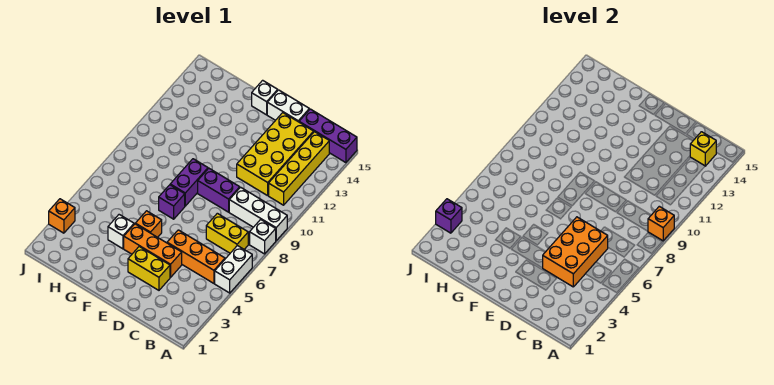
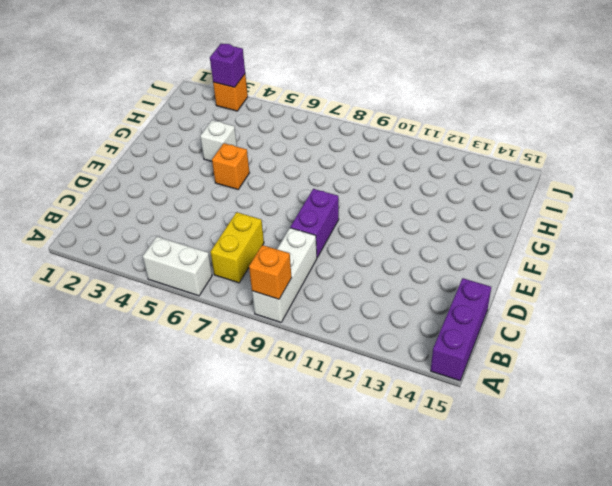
none -> white brick A8 level 1
none -> orange brick B5:D5 level 1
none -> yellow brick B11:B14 level 1

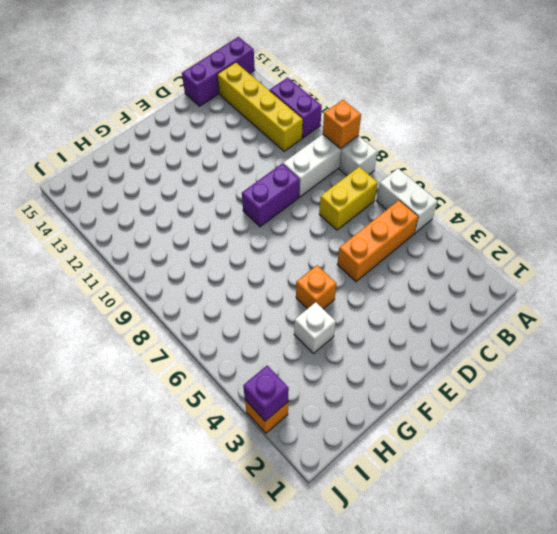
purple brick A11:A12 level 1 -> purple brick F8:F9 level 1
none -> yellow brick C11:D14 level 1
none -> yellow brick D3:E3 level 1
none -> orange brick D4:F4 level 1

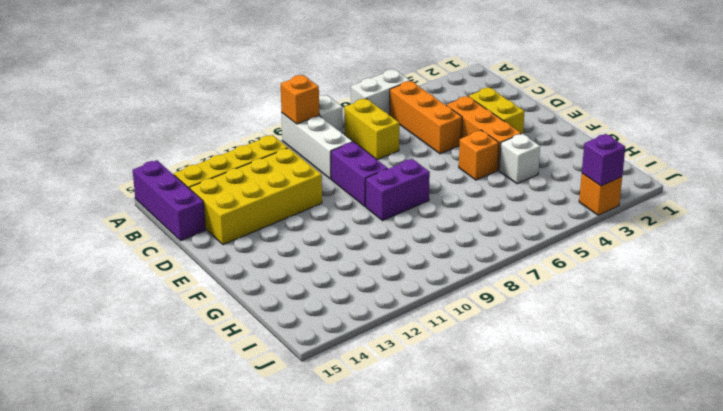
none -> white brick D15:E15 level 1
none -> purple brick F7 level 1
none -> white brick F15 level 1

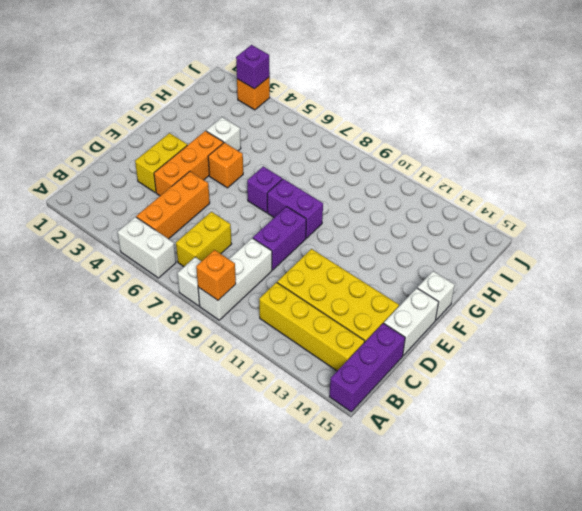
none -> yellow brick B14 level 2
none -> orange brick C4:D6 level 2

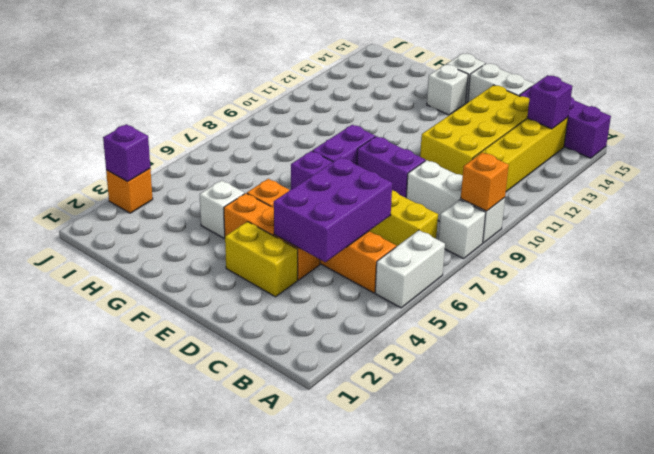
purple brick B14 level 2 -> yellow brick B14 level 2
purple brick C4:D6 level 2 -> orange brick C4:D6 level 2
white brick F14 level 1 -> none

